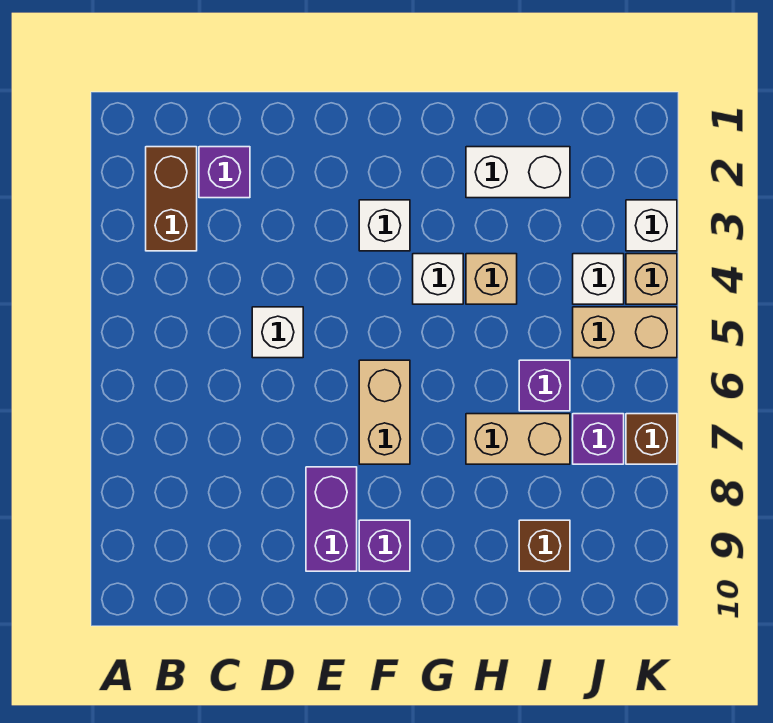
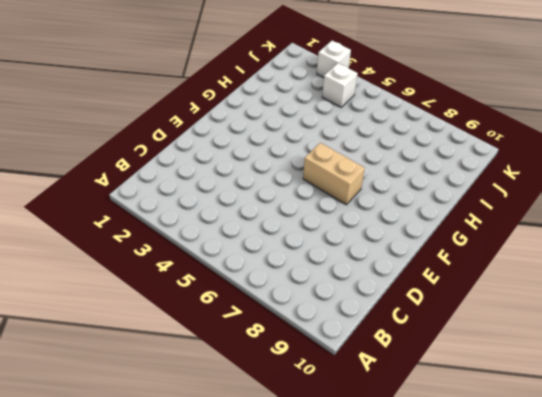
none -> brown brick B2:B3 level 1
none -> purple brick C2 level 1
none -> white brick D5 level 1

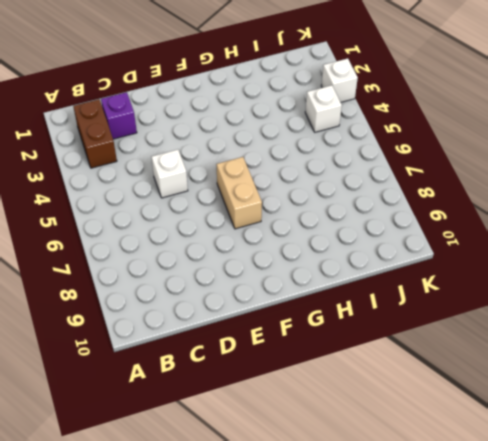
none -> purple brick E8:E9 level 1
none -> white brick F3 level 1
none -> purple brick F9 level 1

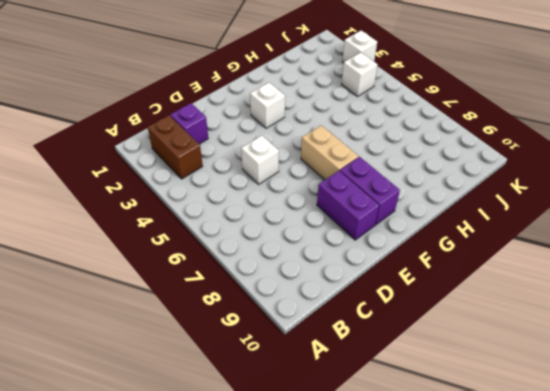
purple brick F8:F9 level 1 -> purple brick F9 level 1
none -> white brick G4 level 1
none -> white brick H2:I2 level 1
none -> tan brick H4 level 1

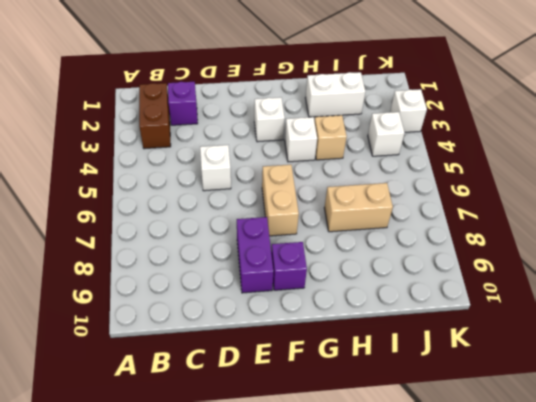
none -> purple brick I6 level 1
none -> brown brick I9 level 1
none -> tan brick J5:K5 level 1

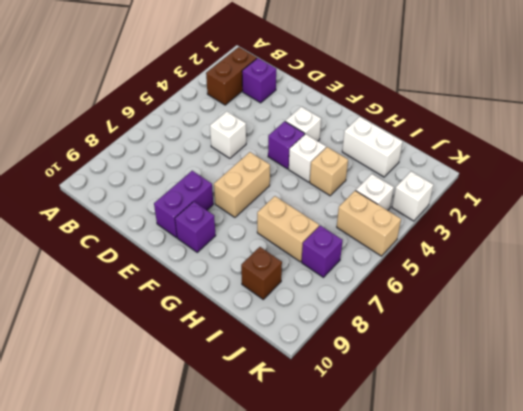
purple brick F4 level 1 -> purple brick I6 level 1
none -> tan brick K4 level 1
none -> brown brick K7 level 1

